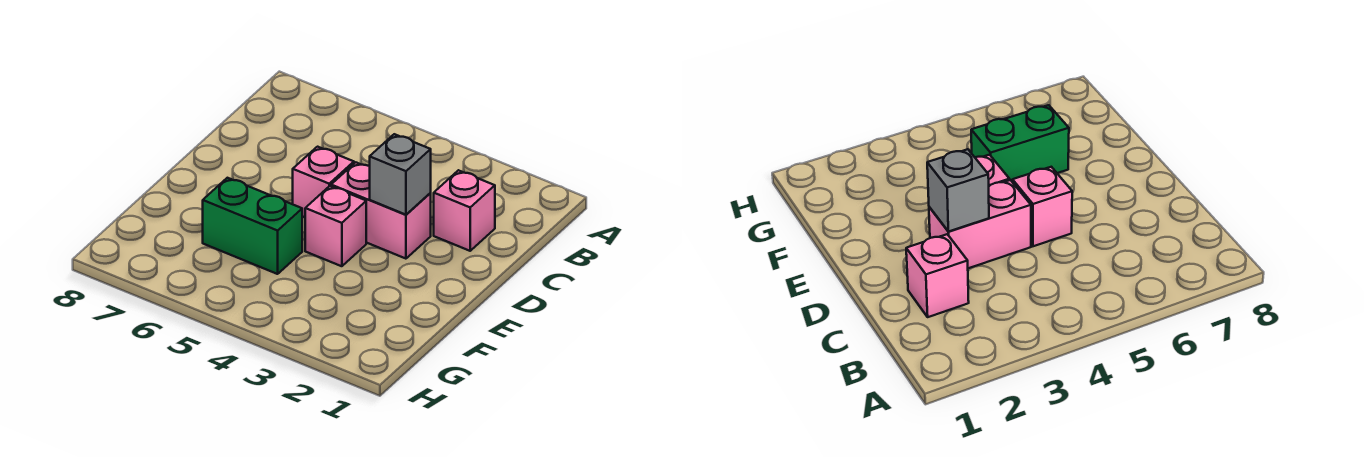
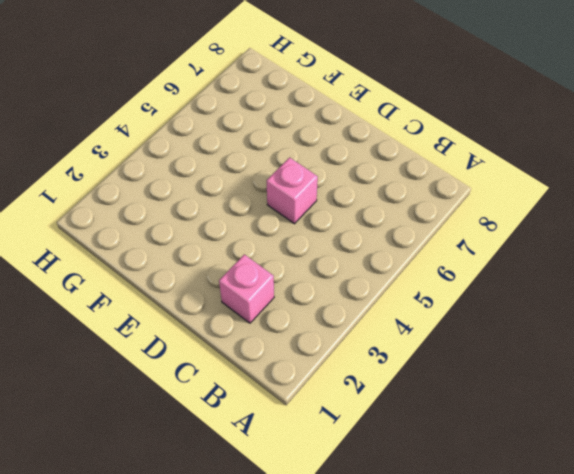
none -> pink brick D3:D4 level 1
none -> pink brick E4 level 1

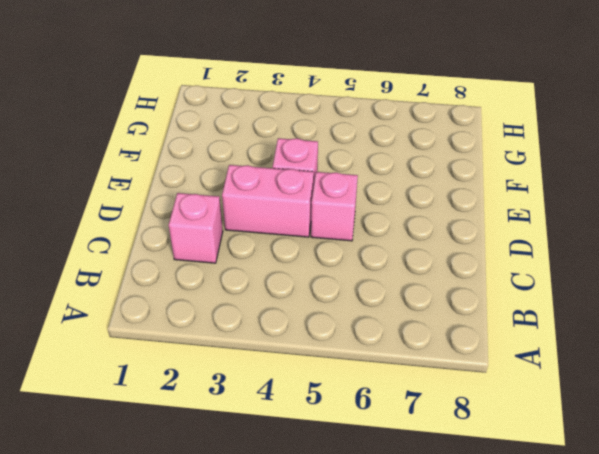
none -> green brick F5:F6 level 1
none -> grey brick D3 level 2

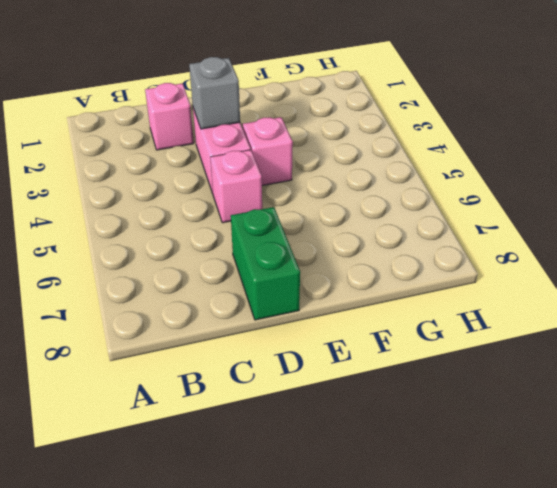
green brick D7:D8 level 1 -> green brick F5:F6 level 1

